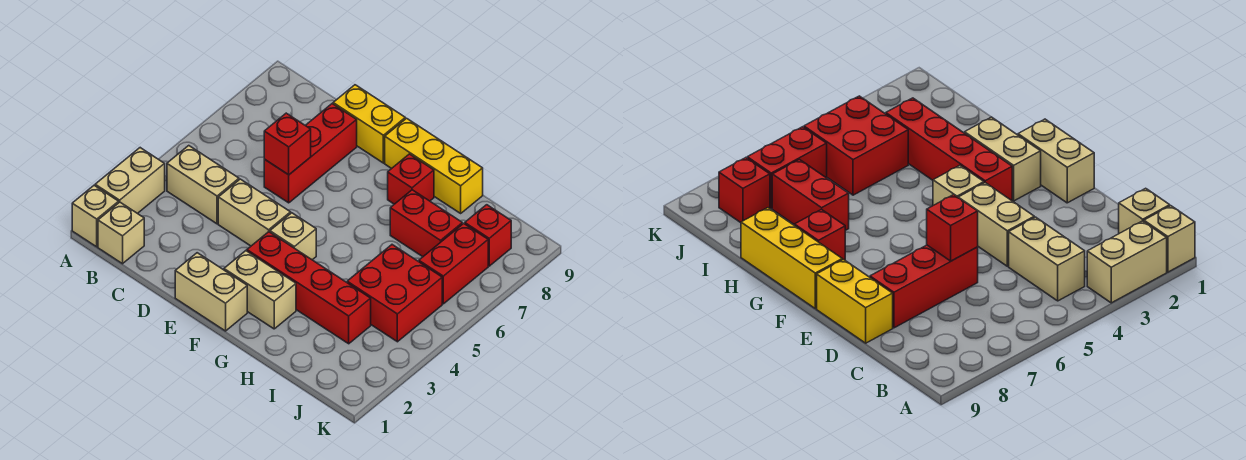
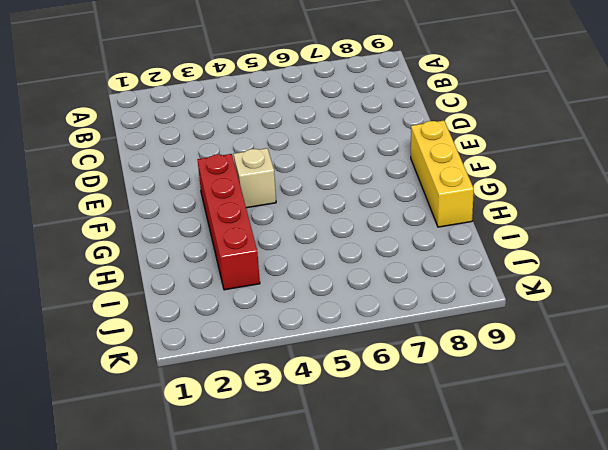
none -> tan brick A1 level 1
none -> tan brick A2:A3 level 1
none -> tan brick B1 level 1

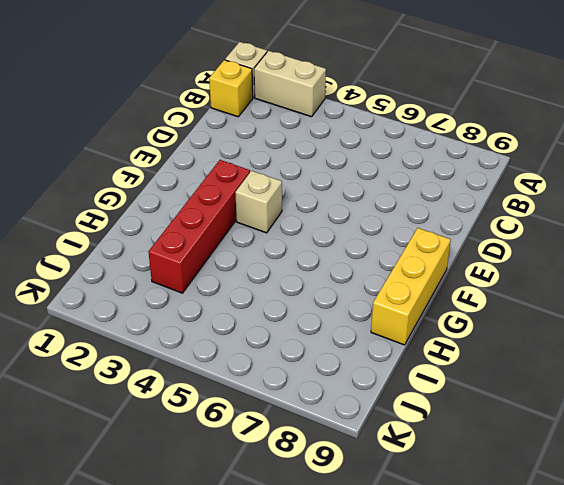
yellow brick B1 level 1 -> tan brick B1 level 1
none -> tan brick B4:C4 level 1
none -> tan brick D4:E4 level 1
none -> red brick D6:D8 level 1

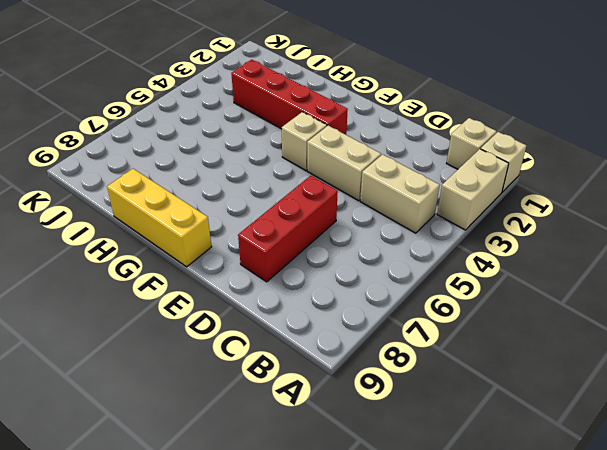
none -> yellow brick D9:E9 level 1
none -> tan brick E1:F1 level 1
none -> tan brick F2:G2 level 1

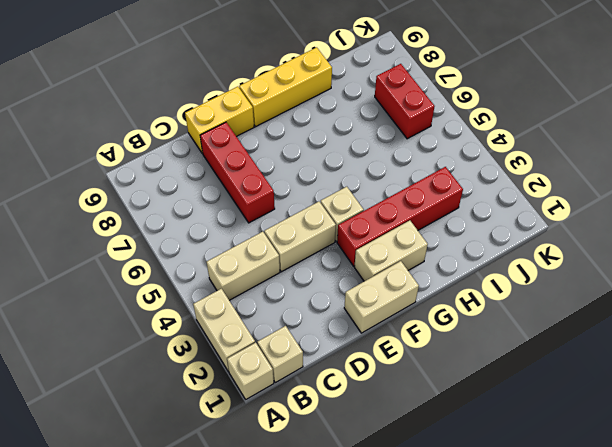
none -> red brick G8 level 1
none -> red brick H7:I7 level 1
none -> red brick I4:J5 level 1

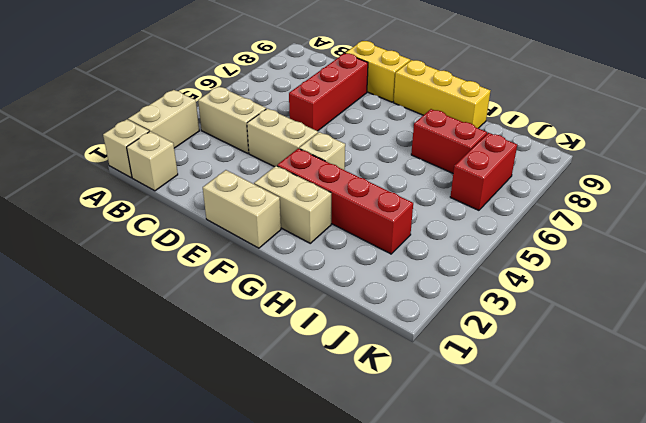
none -> red brick G8 level 1
none -> red brick I4:J5 level 1
none -> red brick J8 level 1

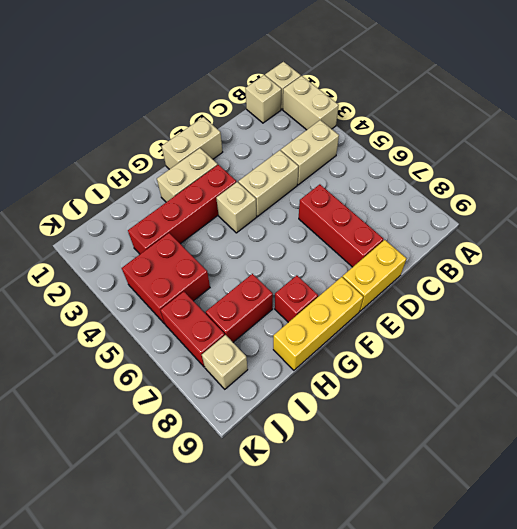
tan brick J8 level 1 -> red brick J8 level 1
none -> red brick D6 level 2

